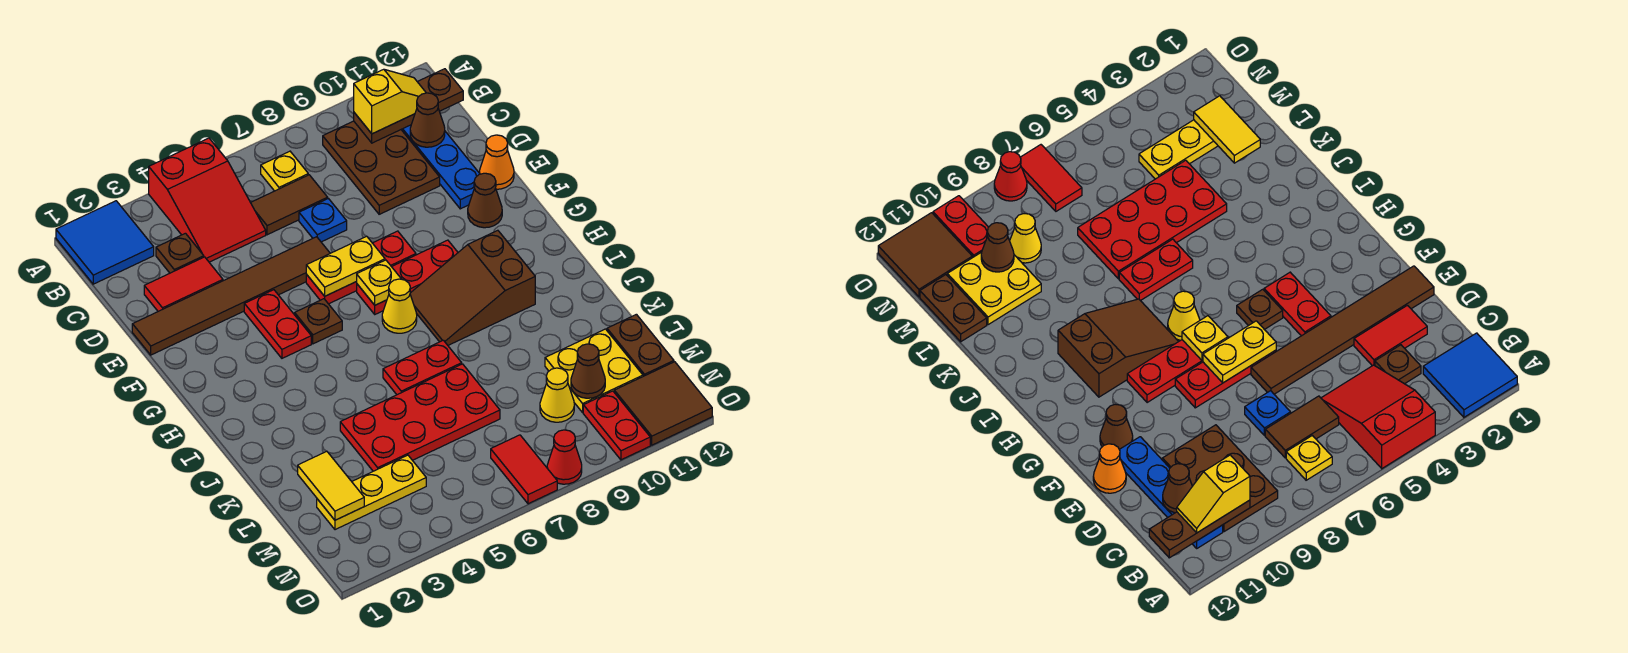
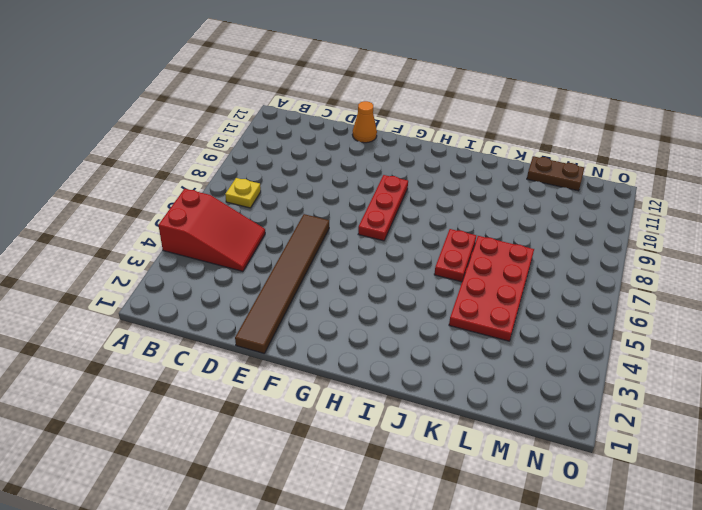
none -> blue tile A1:B2 level 1
none -> brown plate B9:D10 level 1
none -> blue plate B11:E11 level 1
none -> brown plate C3 level 1

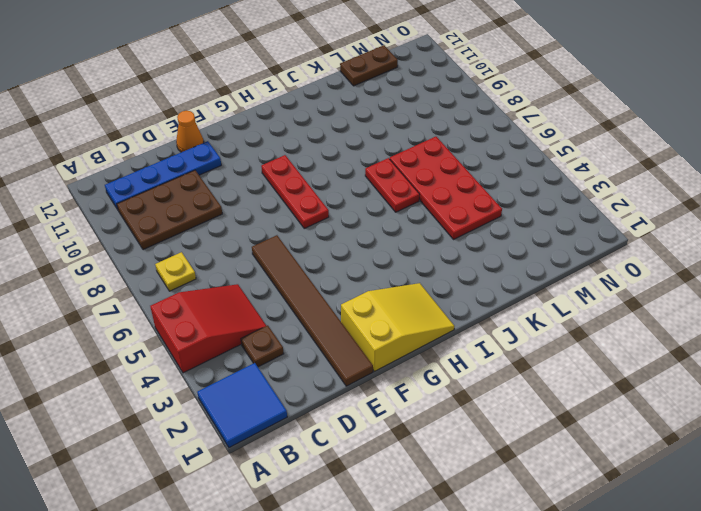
yellow slope F1:H2 level 1 top F -> none
none -> brown tile C6:C7 level 1
none -> red tile D2:D3 level 1
none -> blue plate D7 level 1
none -> red plate F4:G4 level 1

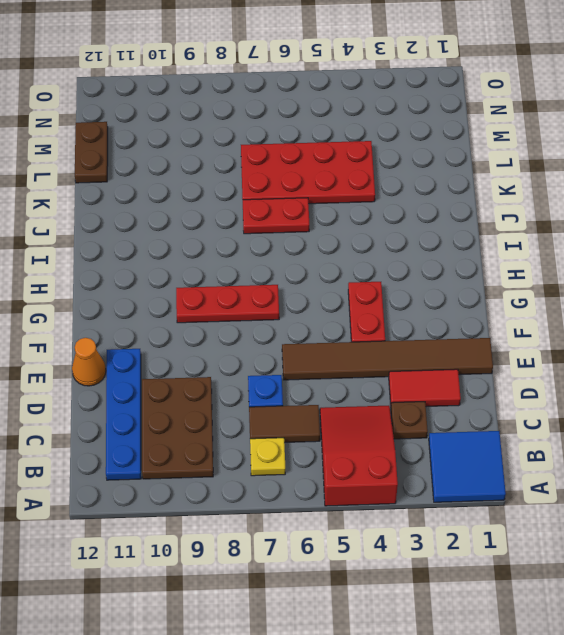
none -> red plate F6:F8 level 1
none -> brown cone F11 level 1
none -> brown plate G5 level 1
none -> yellow cone H7 level 1

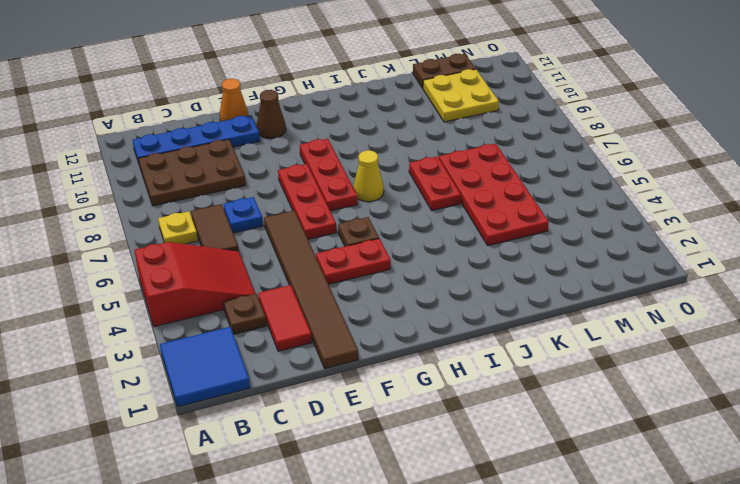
none -> brown slope H8:I10 level 1 top 10
none -> yellow plate M2:M4 level 1
none -> yellow cone M9 level 1
none -> red tile N7:O7 level 1

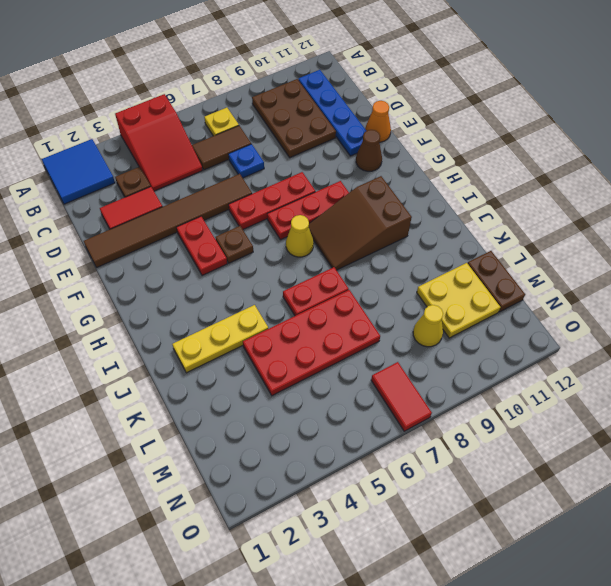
yellow plate J2:J4 level 1 -> yellow plate M2:M4 level 1
none -> red plate N10:O10 level 1
none -> brown tile N11:O12 level 1
none -> red cone O8 level 1
none -> brown plate B10:B12 level 2

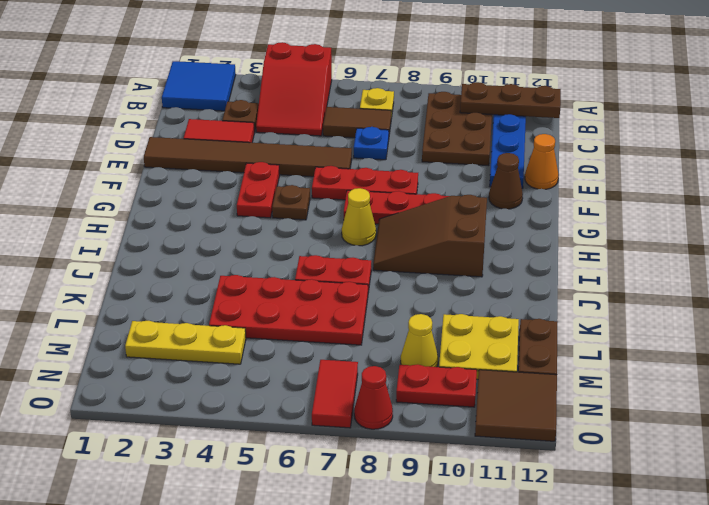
red plate N9:N10 level 1 -> red plate N10:O10 level 1
none -> brown cone C11 level 2
none -> yellow plate F6:F7 level 2
none -> yellow plate G7 level 2
none -> yellow tile L2:M2 level 2

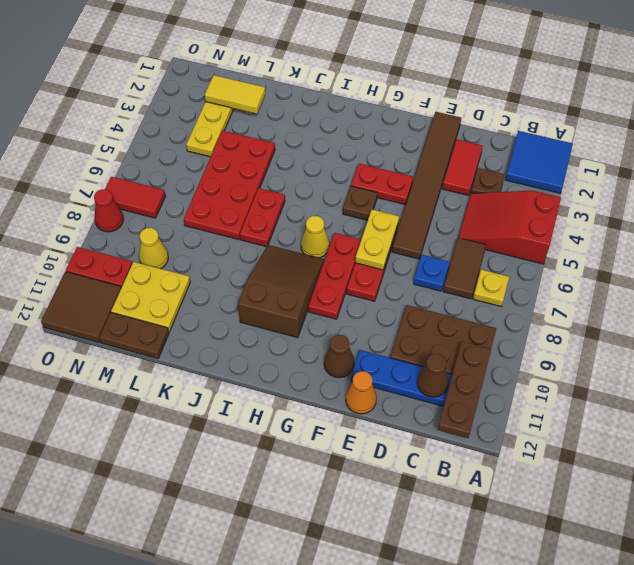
none -> yellow plate G7 level 2
none -> brown cone M10 level 2
none -> yellow slope B10:B11 level 3 top 10

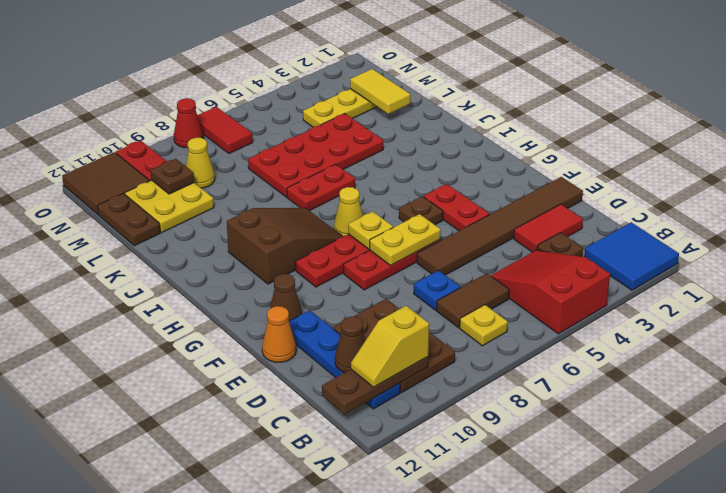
brown plate M10 level 2 -> brown cone M10 level 2

